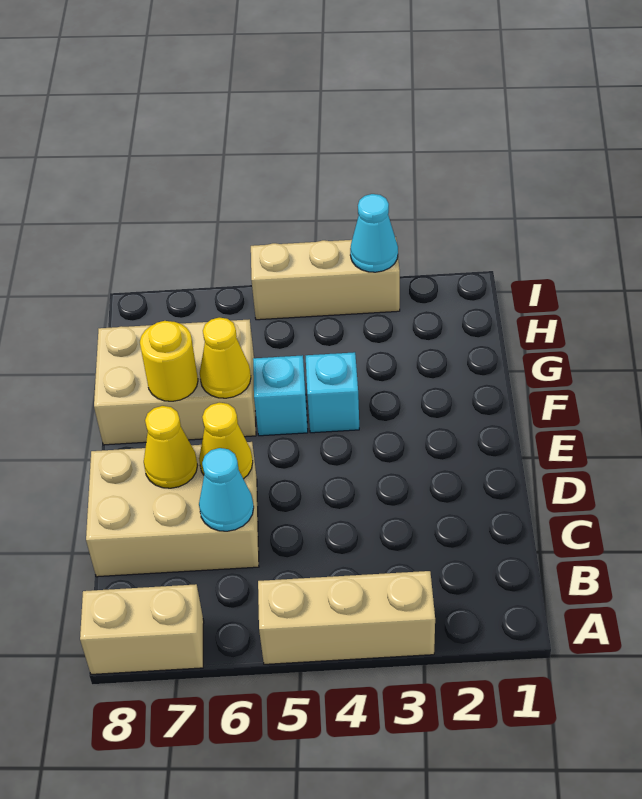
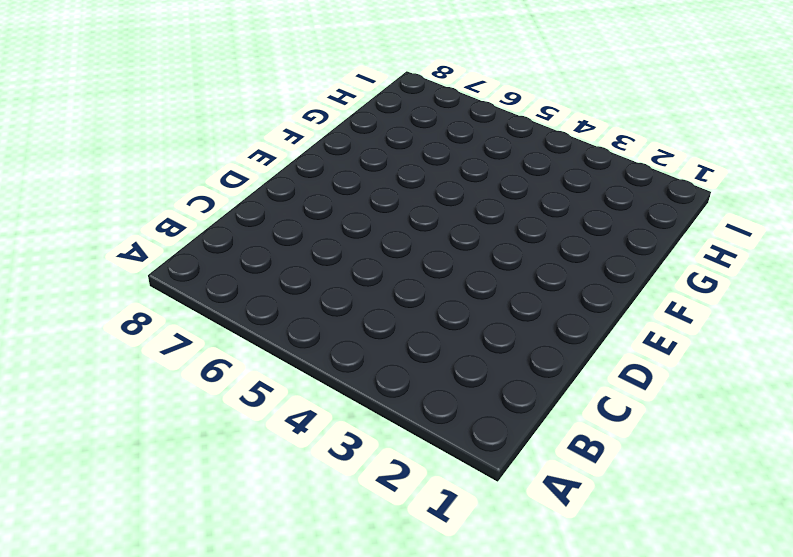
none -> tan brick A3:A5 level 1
none -> tan brick A7:A8 level 1
none -> tan brick C6:D8 level 1

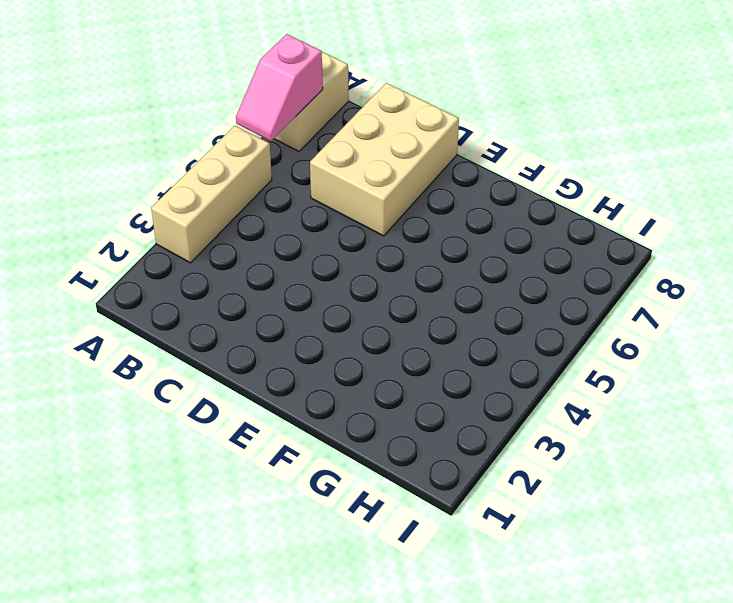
pink slope A6:A7 level 2 top 7 -> none
none -> cyan brick F4 level 1
none -> cyan brick F5 level 1
none -> tan brick F6:G8 level 1

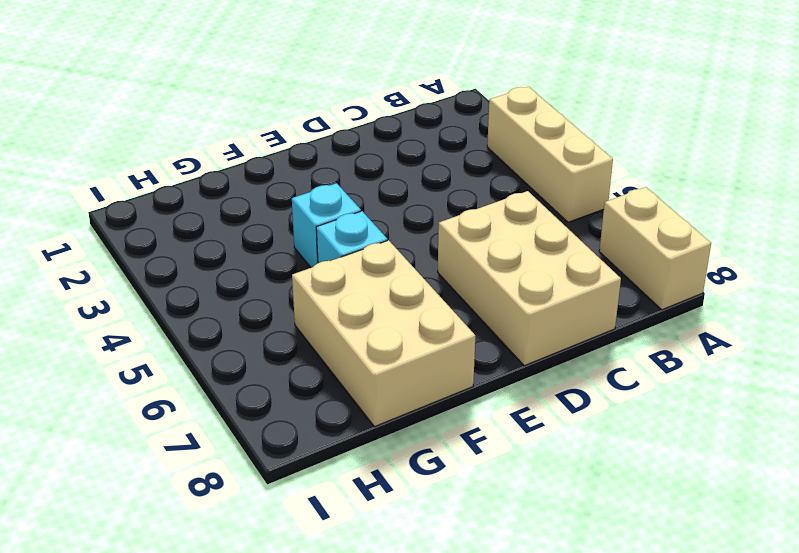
none -> tan brick I3:I5 level 1
none -> cyan cone C6 level 2
none -> yellow cone D6 level 2

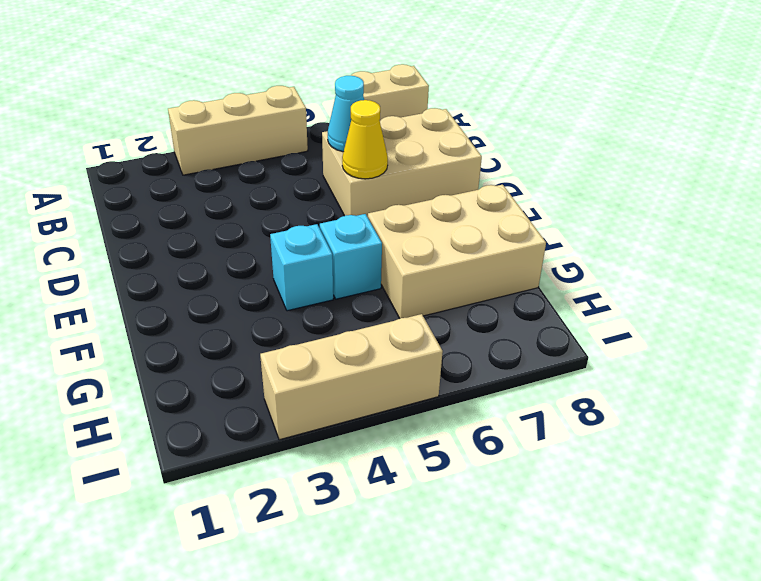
none -> yellow cone D7 level 2
none -> yellow cone F6 level 2
none -> yellow round brick F7 level 2

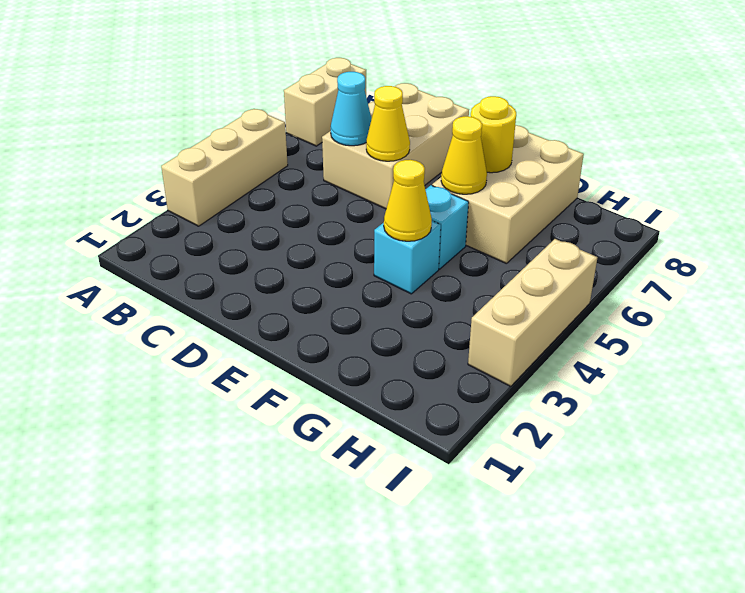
yellow cone F4 level 2 -> yellow cone D7 level 2
none -> cyan cone I3 level 2

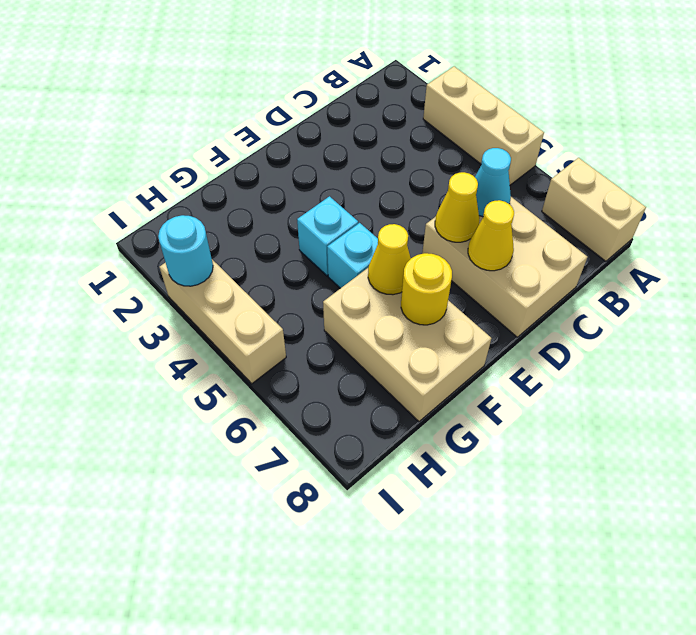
cyan round brick I3 level 2 -> cyan cone I3 level 2

